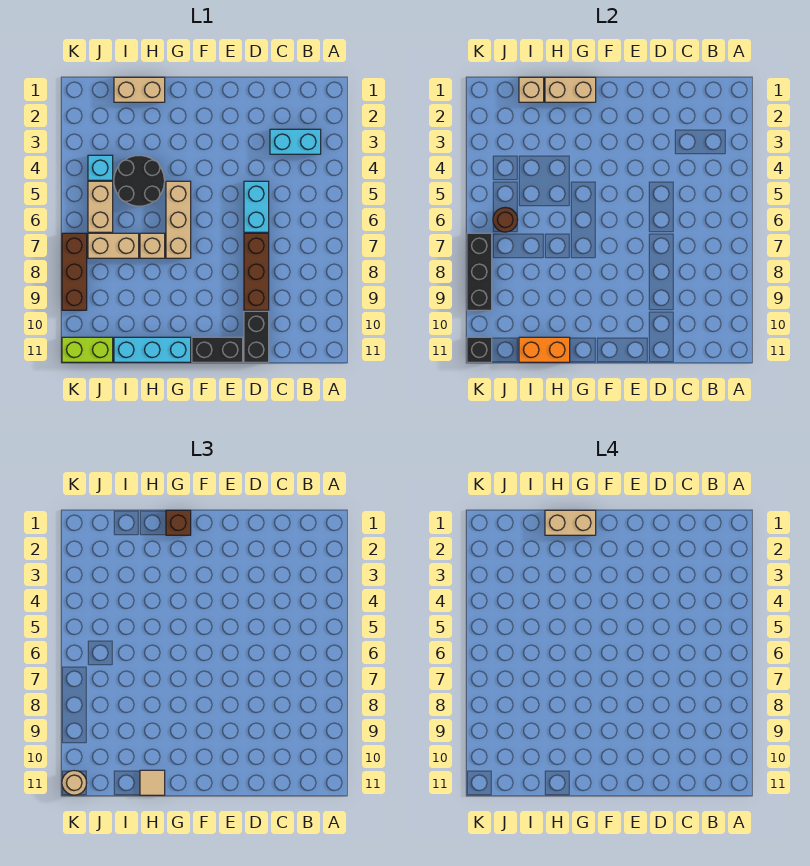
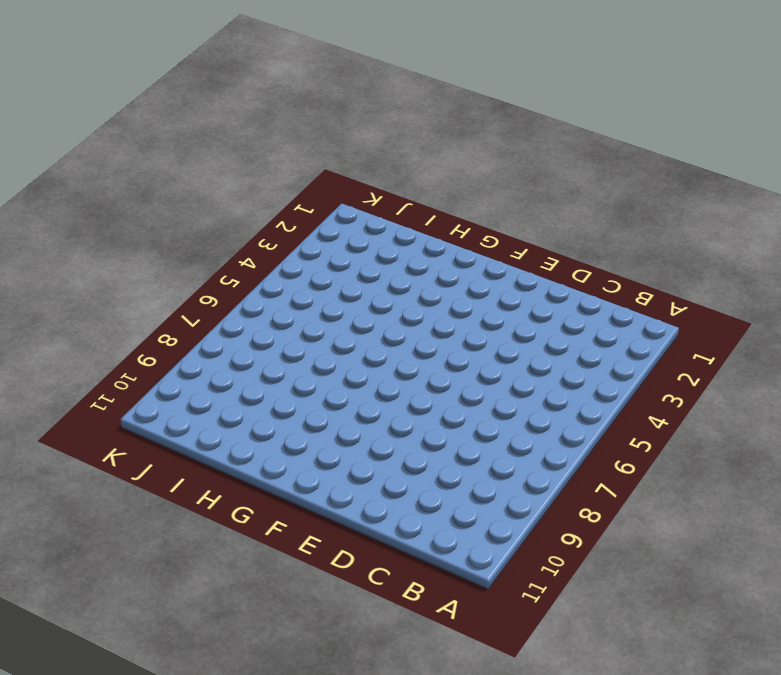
none -> cyan brick B3:C3 level 1
none -> cyan brick D5:D6 level 1
none -> brown brick D7:D9 level 1

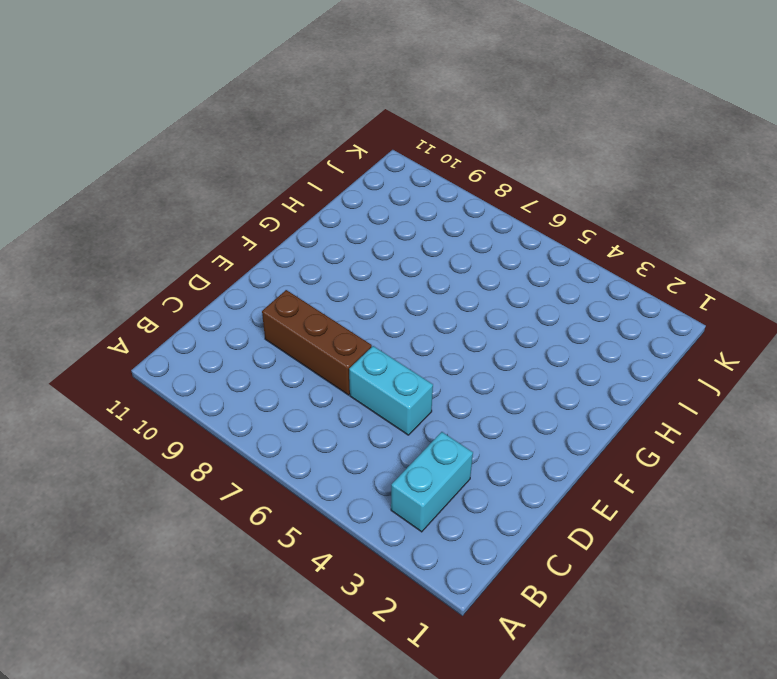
none -> black brick D10:D11 level 1
none -> black brick E11:F11 level 1
none -> tan brick G5:G7 level 1

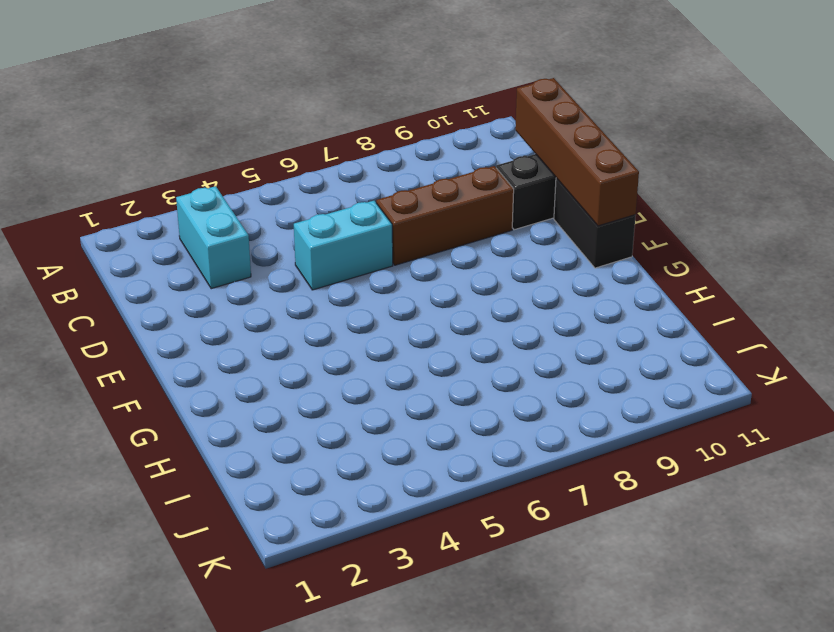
brown brick C11:F11 level 2 -> none
none -> tan brick G5:G7 level 1
none -> cyan brick G11:I11 level 1
none -> tan brick H1:I1 level 1

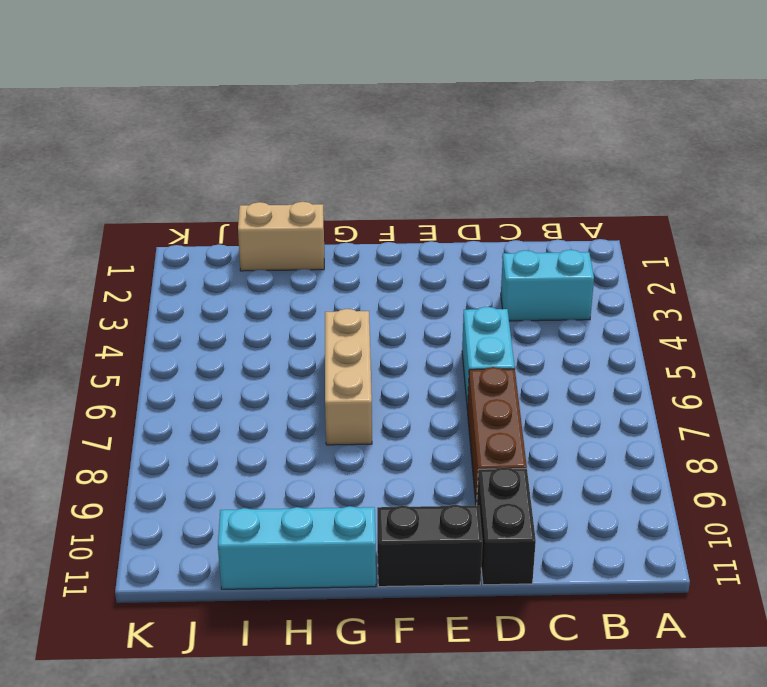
none -> black round brick H4:I5 level 1
none -> tan brick H7 level 1
none -> tan brick I7:J7 level 1

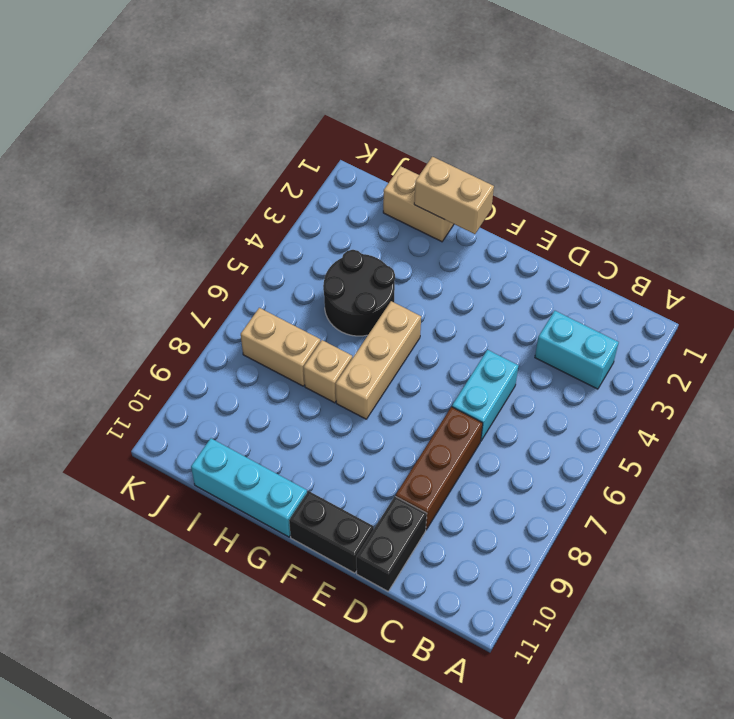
none -> cyan brick J4 level 1
none -> tan brick J5:J6 level 1
none -> lime brick J11:K11 level 1

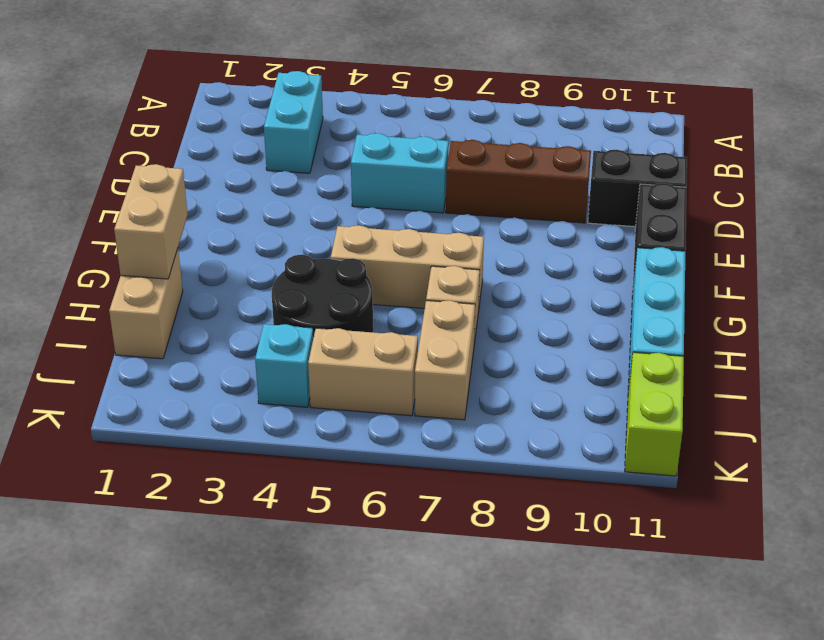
none -> brown brick K7:K9 level 1
none -> orange brick H11:I11 level 2
none -> tan brick I1 level 2

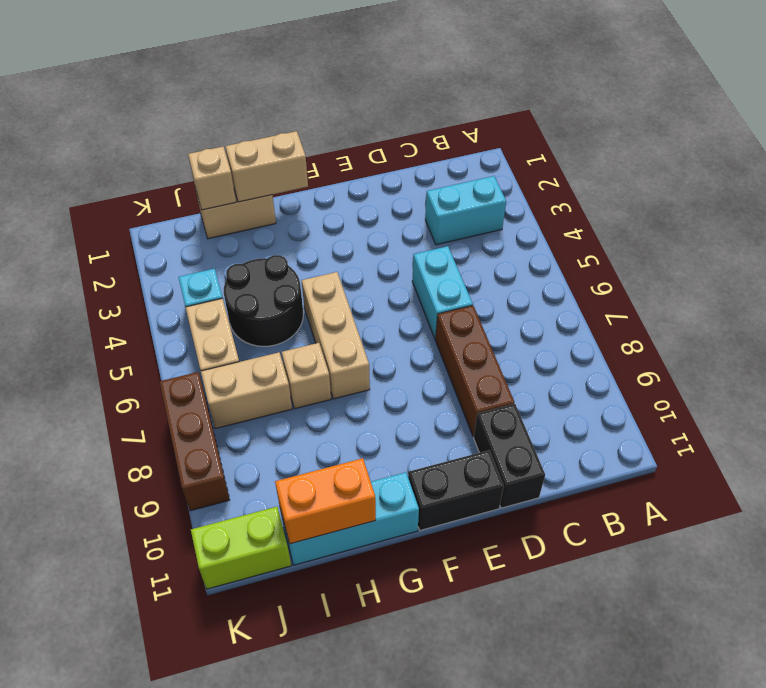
none -> brown round brick J6 level 2
none -> black brick K7:K9 level 2
none -> black brick K11 level 2

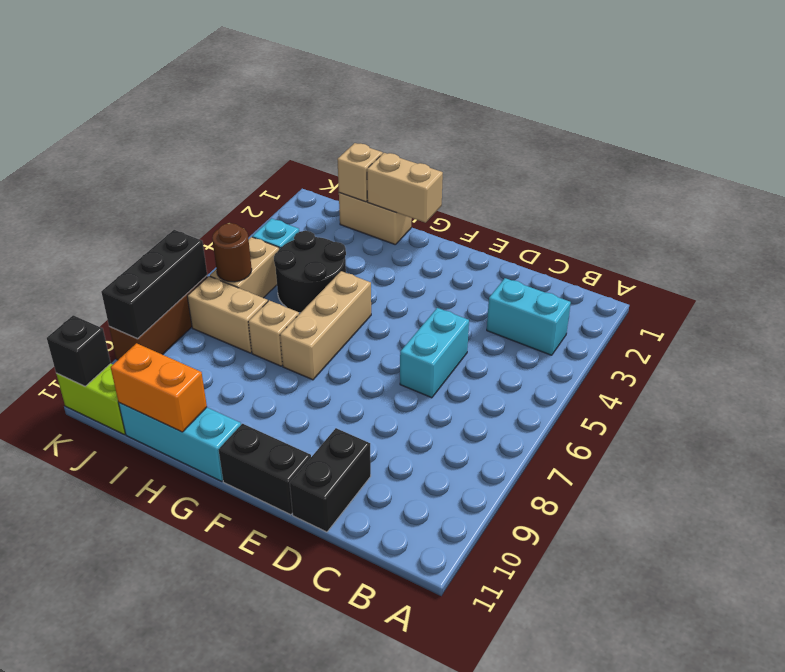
none -> brown brick D7:D9 level 1
none -> brown brick G1 level 3
none -> tan tile H11 level 3

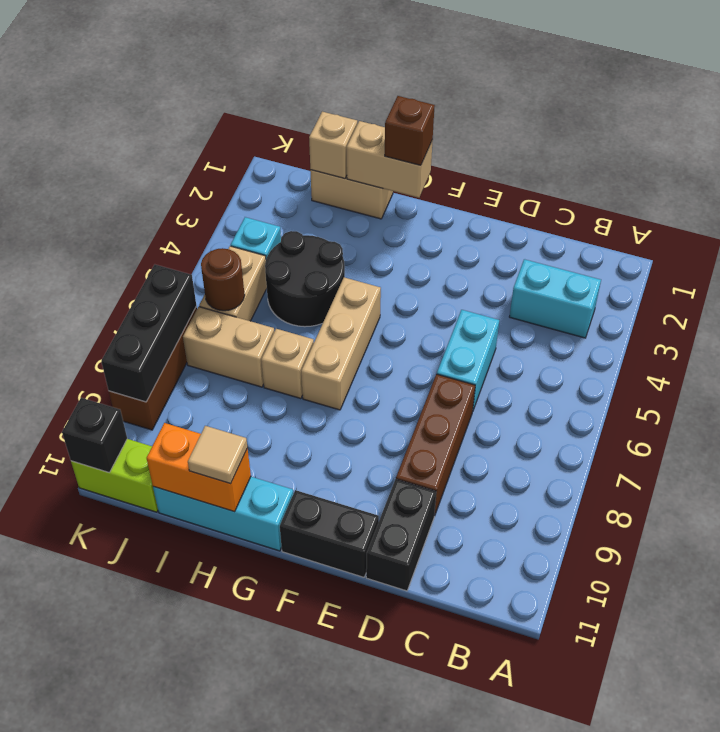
none -> tan round brick K11 level 3
none -> tan brick G1:H1 level 4

